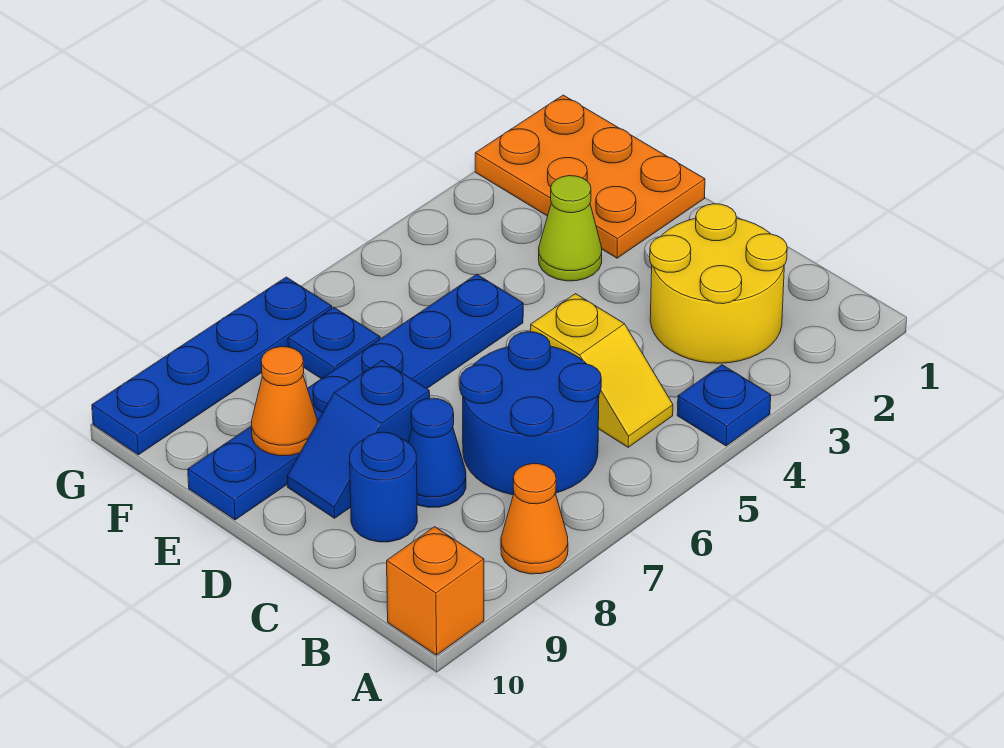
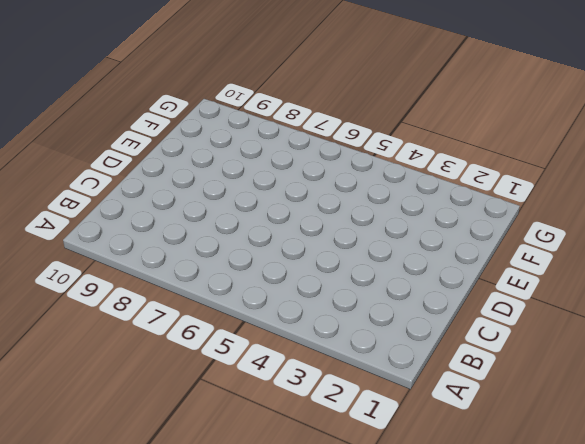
none -> blue plate A4 level 1
none -> orange cone A8 level 1
none -> orange brick A10 level 1

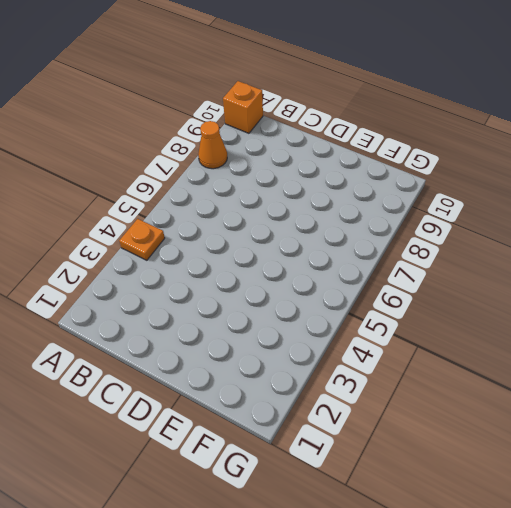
orange plate A4 level 1 -> blue plate A4 level 1
none -> yellow round brick B2:C3 level 1
none -> yellow slope B5:C5 level 1 top C
none -> blue round brick B6:C7 level 1

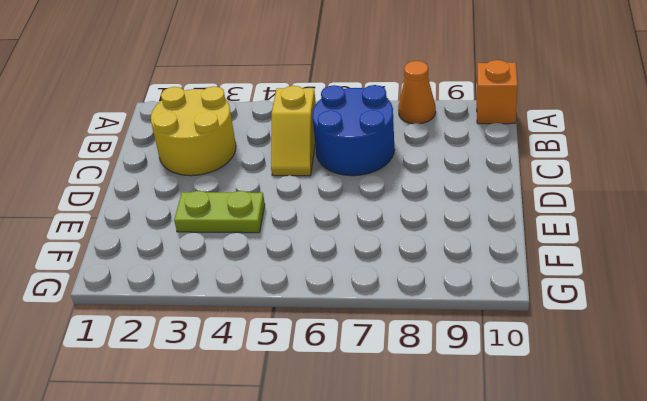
yellow slope B5:C5 level 1 top B -> yellow slope B5:C5 level 1 top C
lime plate E3:E4 level 1 -> lime cone E3 level 1
none -> blue plate A4 level 1
none -> blue cone C8 level 1
none -> blue round brick C9 level 1

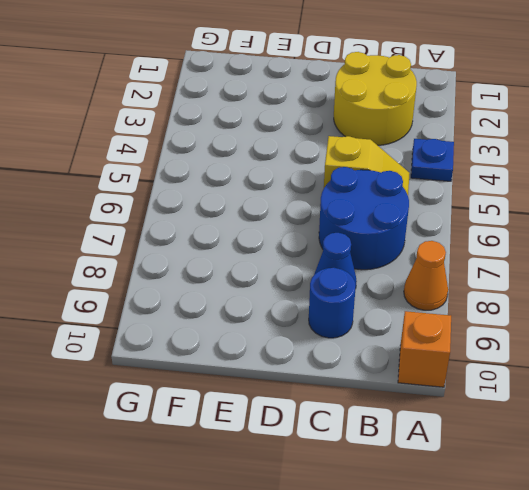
none -> blue slope D8:D9 level 1 top 8
none -> orange plate E1:G2 level 1
none -> lime cone E3 level 1

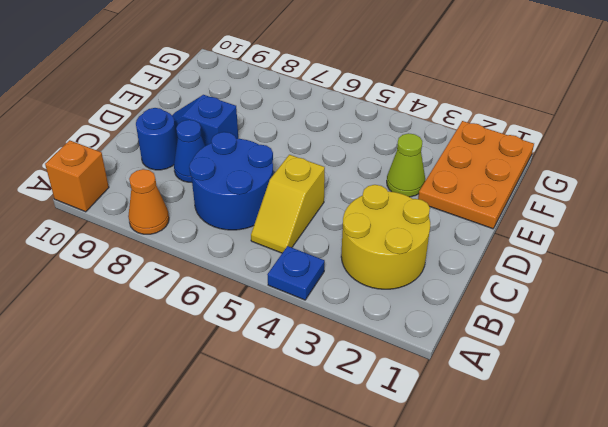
none -> blue plate E5:E10 level 1
none -> blue plate F7 level 1
none -> blue plate G7:G10 level 1

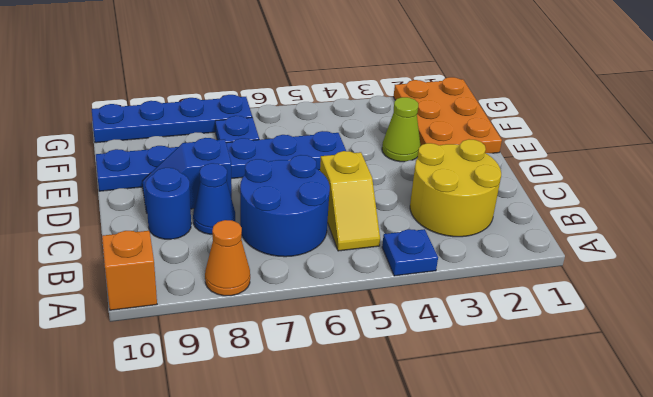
none -> orange cone E9 level 2

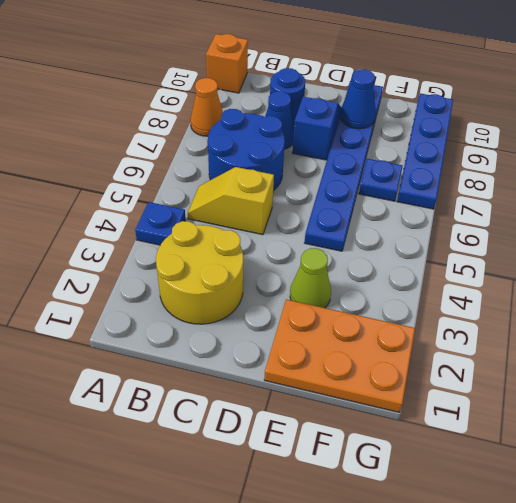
blue cone E9 level 2 -> orange cone E9 level 2

